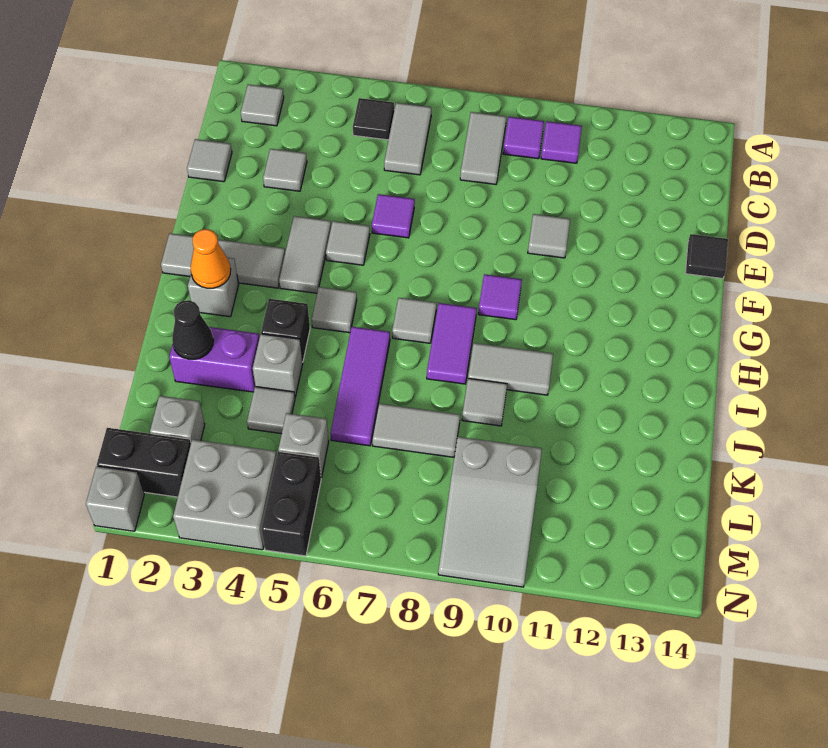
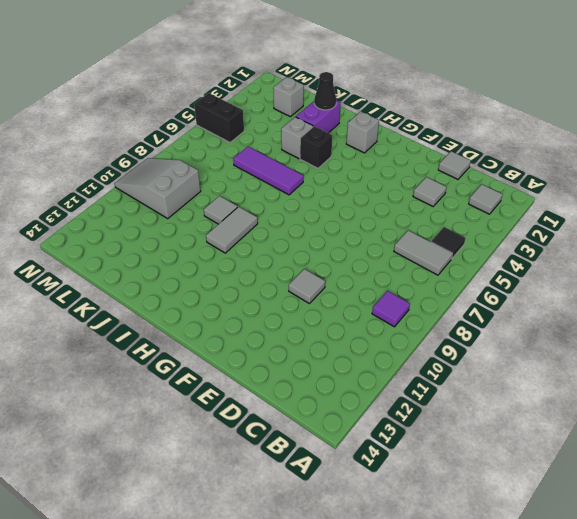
none -> grey tile B8:C8 level 1
none -> purple tile B10 level 1
none -> purple tile E6 level 1
none -> black tile E14 level 1

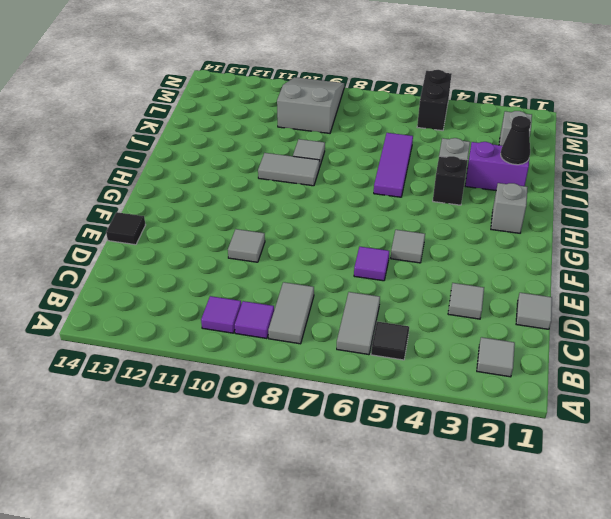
none -> grey tile F4:G4 level 1
none -> grey tile G1:G3 level 1
none -> purple tile G9 level 1
none -> grey tile H5 level 1

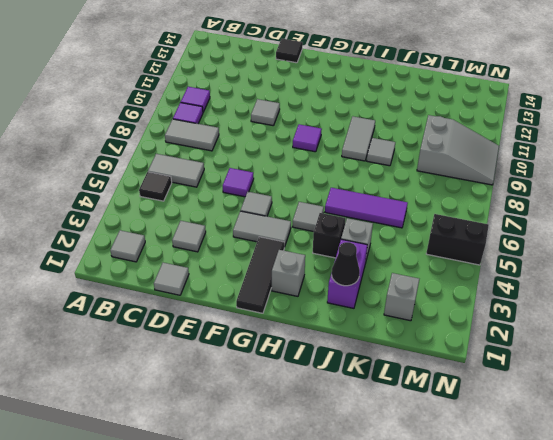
black tile G1:G3 level 1 -> grey tile G1:G3 level 1
none -> grey tile H7 level 1
none -> purple tile H8:I8 level 1
none -> grey tile K4 level 1
none -> grey tile K7:K8 level 1

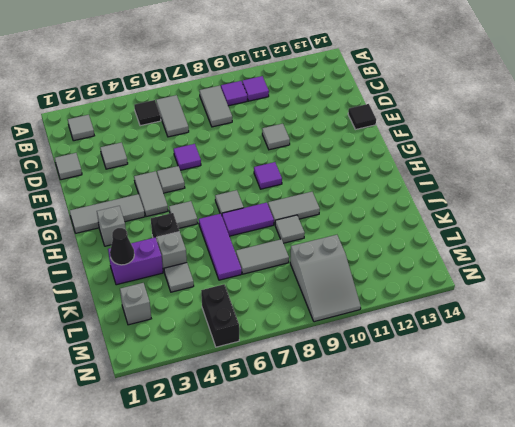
purple tile I7:I8 level 1 -> purple tile H8:I8 level 1
none -> grey brick L5 level 1
none -> black brick M1:M2 level 1
none -> grey brick M3:N4 level 1
none -> grey brick N1 level 1

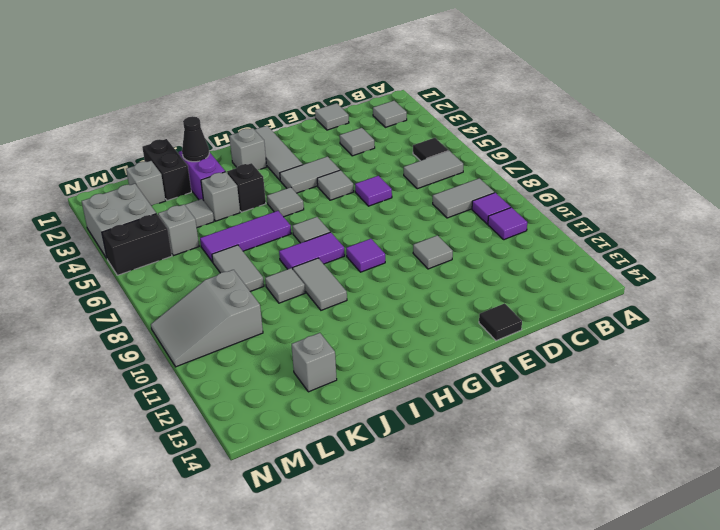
black brick K1:K2 level 1 -> black brick M1:M2 level 1
grey brick K13 level 1 -> grey brick N1 level 1
none -> orange cone H2 level 2

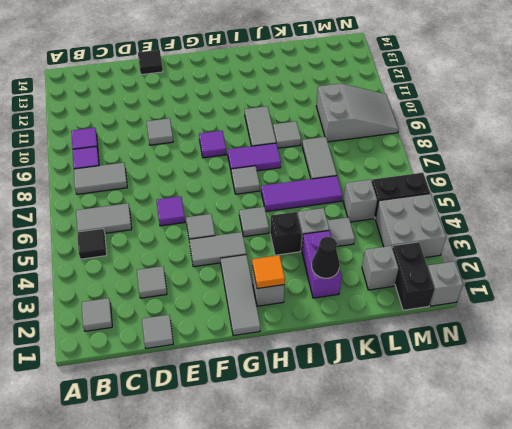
orange tile H2 level 2 -> orange cone H2 level 2

